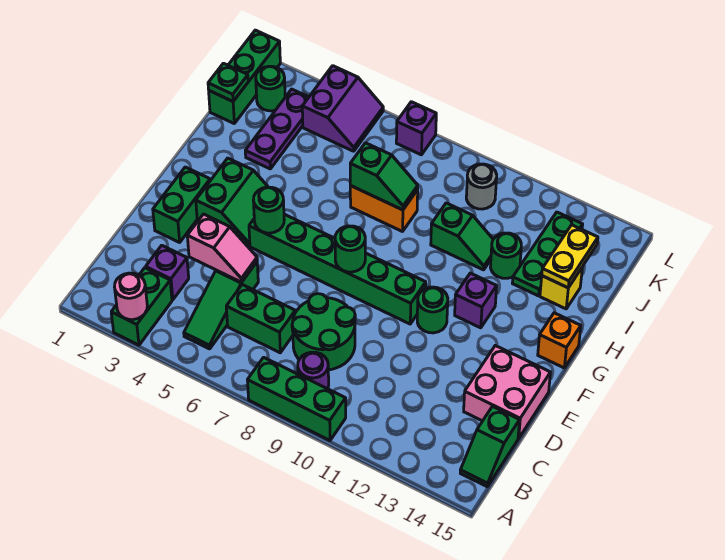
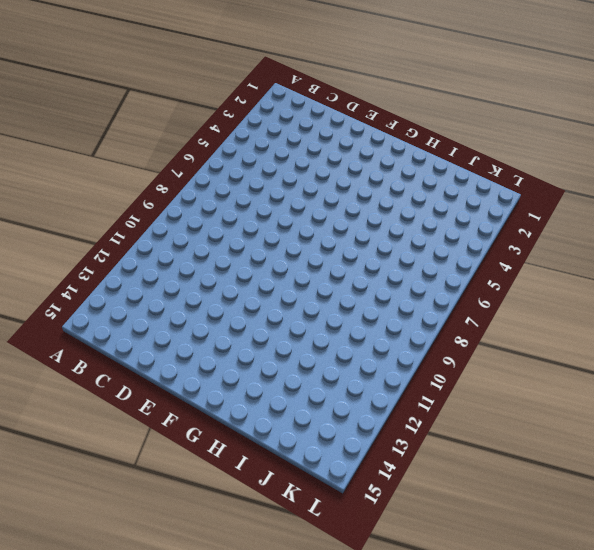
none -> green brick A3:B3 level 1
none -> green brick A8:A10 level 1
none -> green slope B5:D5 level 1 top D
none -> purple round brick B9 level 1

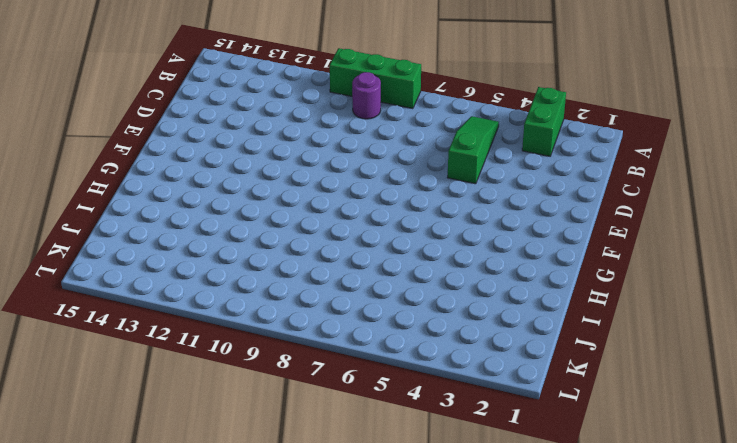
none -> green slope B15:C15 level 1 top C
none -> purple brick C3 level 1
none -> green brick C6:C7 level 1
none -> green round brick C8:D9 level 1

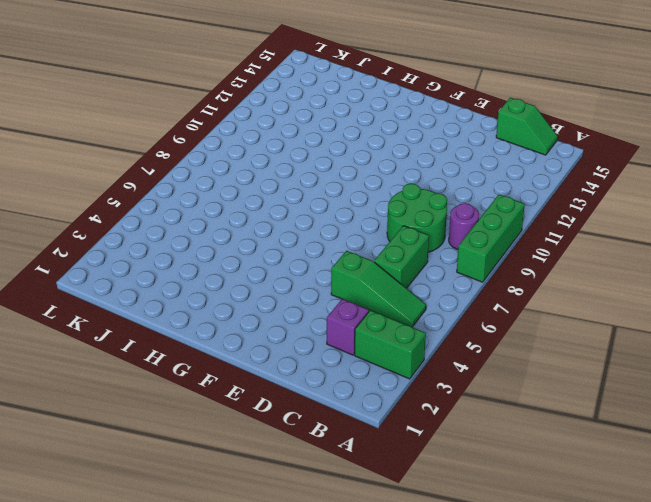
none -> pink brick D14:E15 level 1
none -> green brick E2:F2 level 1
none -> green slope F3:G4 level 1 top 3
none -> green brick F5:F10 level 1

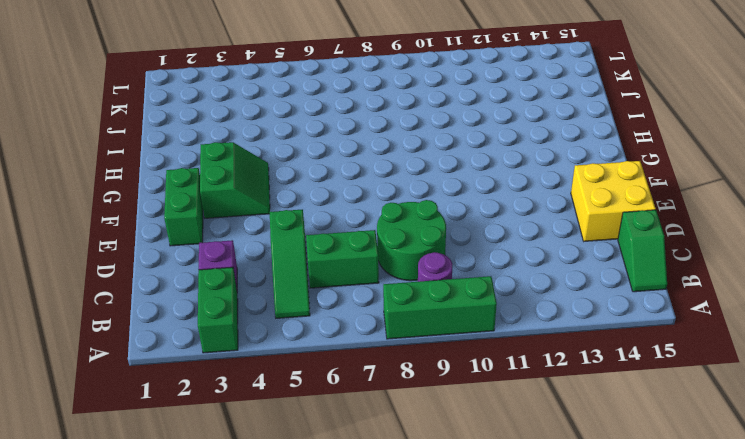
yellow brick D14:E15 level 1 -> pink brick D14:E15 level 1
none -> green brick F5:F10 level 1
none -> green round brick F11 level 1
none -> purple brick G12 level 1
none -> orange brick G15 level 1

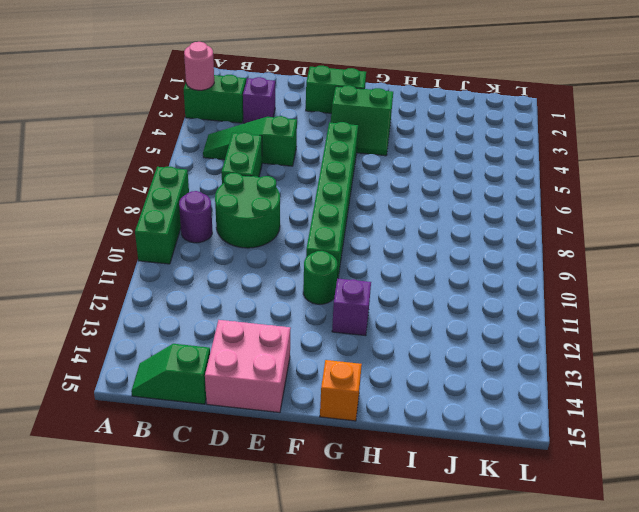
none -> purple plate I3:K3 level 1
none -> orange brick I7:I8 level 1
none -> green slope I10:I11 level 1 top 10
none -> green round brick I12 level 1

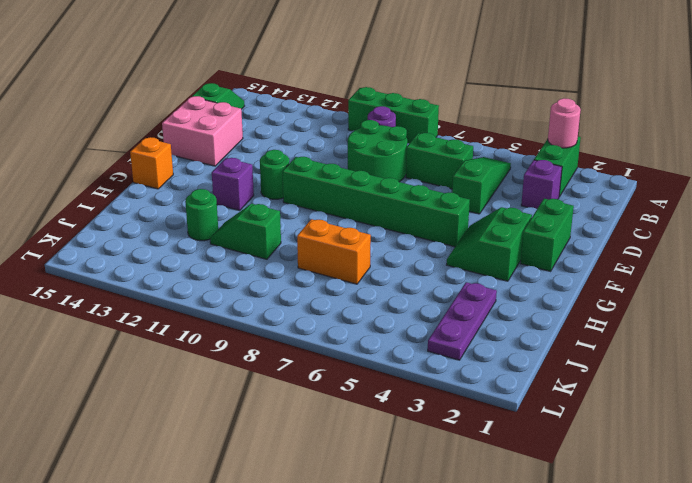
none -> green plate I13:K13 level 1
none -> yellow brick I14 level 1
none -> green brick J1:L1 level 1
none -> green round brick K2 level 1

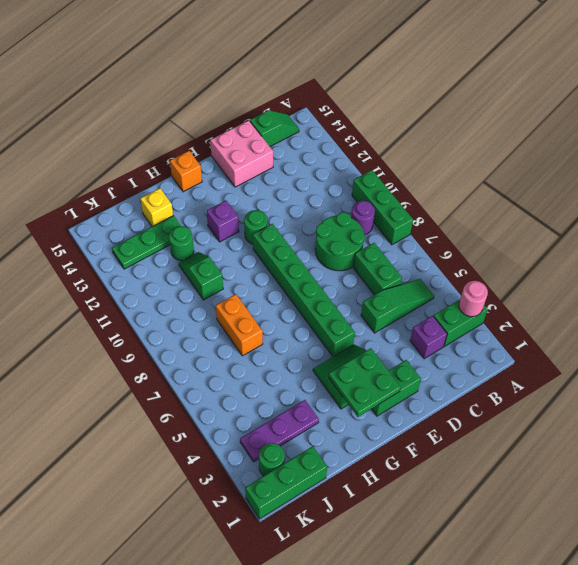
green plate F2:G3 level 2 -> none
none -> purple slope K4:L5 level 1 top 4
none -> grey round brick K10 level 1
none -> purple brick L7 level 1
none -> pink slope D4:D5 level 2 top 4

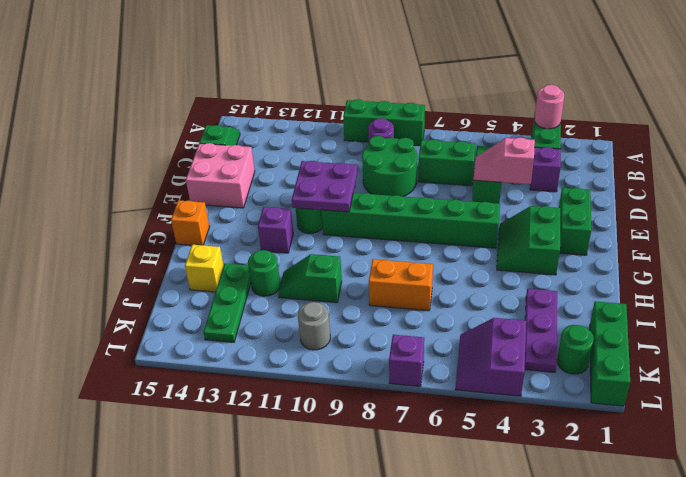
purple plate E10:F11 level 2 -> none
none -> green round brick F5 level 2
none -> green round brick F8 level 2
none -> green slope I7:I8 level 2 top 7
none -> yellow plate I14:J14 level 2

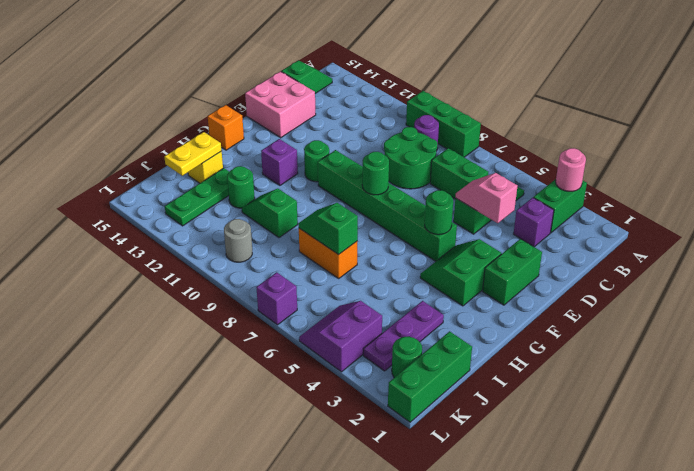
none -> green plate J1 level 2

